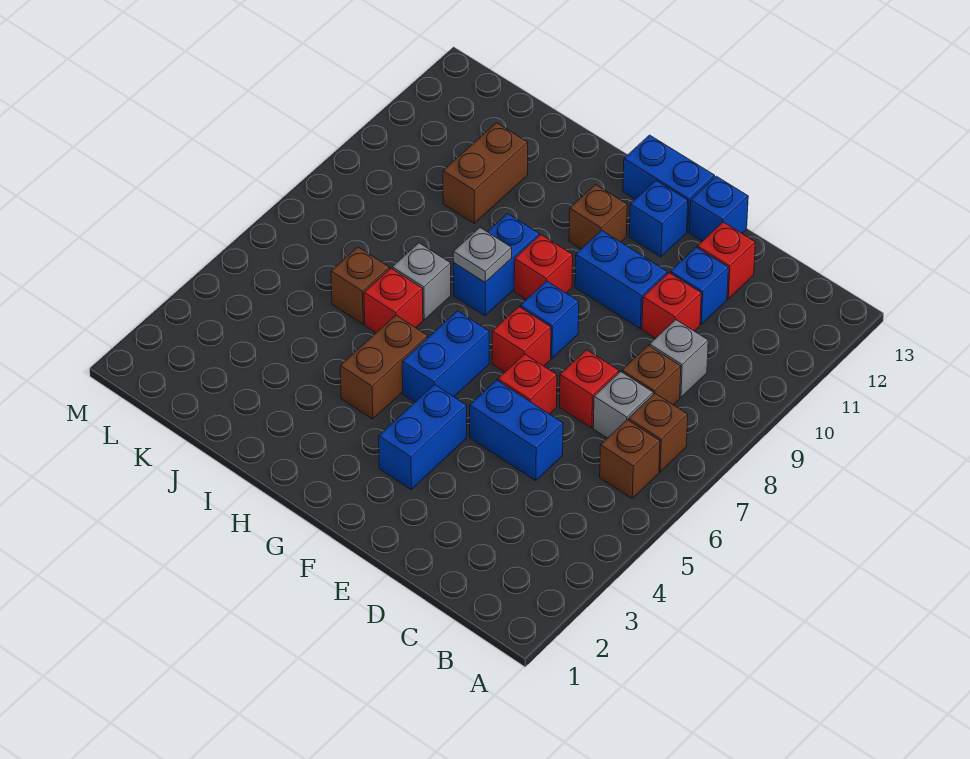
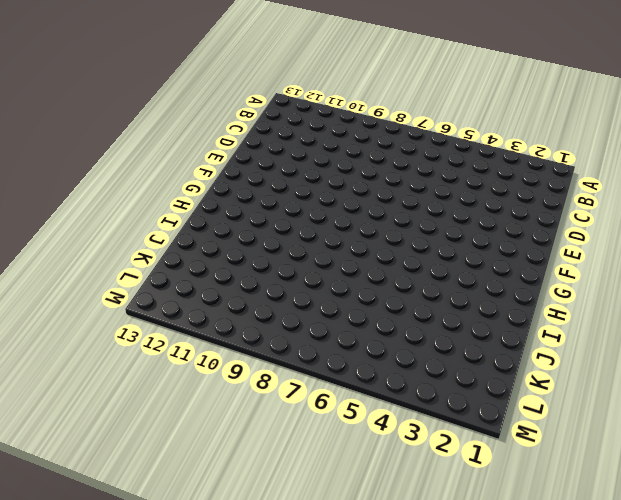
none -> brown brick B6 level 1
none -> brown brick B7 level 1
none -> grey brick C7 level 1

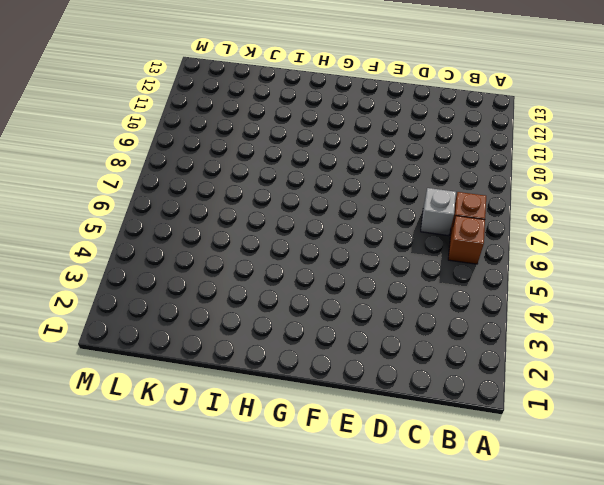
none -> brown brick C8 level 1
none -> grey brick C9 level 1
none -> blue brick D5:E5 level 1

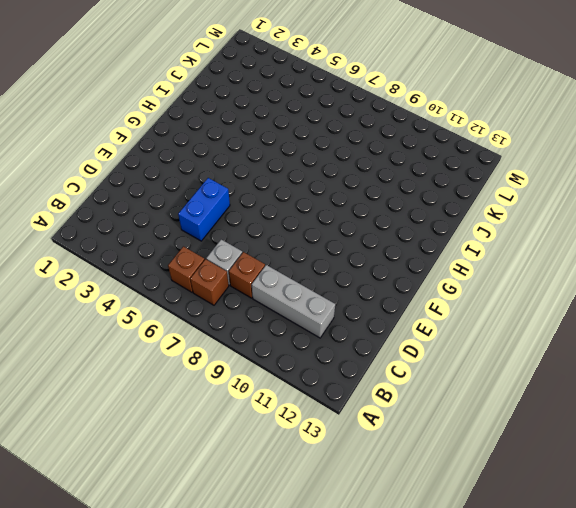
grey brick C9:C11 level 1 -> grey brick C9 level 1
none -> red brick D7 level 1
none -> red brick D10 level 1
none -> blue brick D11 level 1

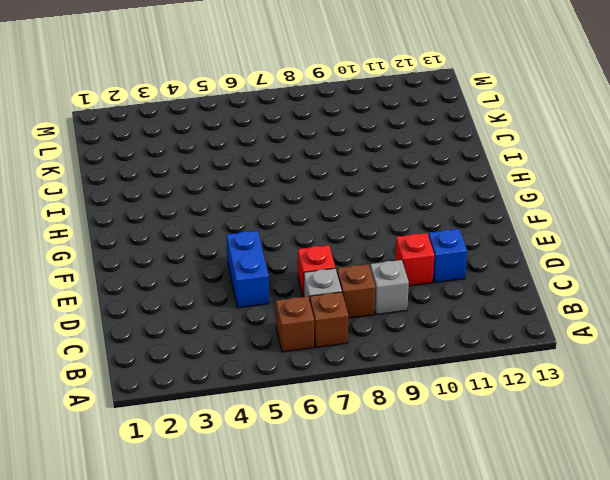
none -> red brick D12 level 1
none -> red brick E6 level 1
none -> blue brick E10:F10 level 1

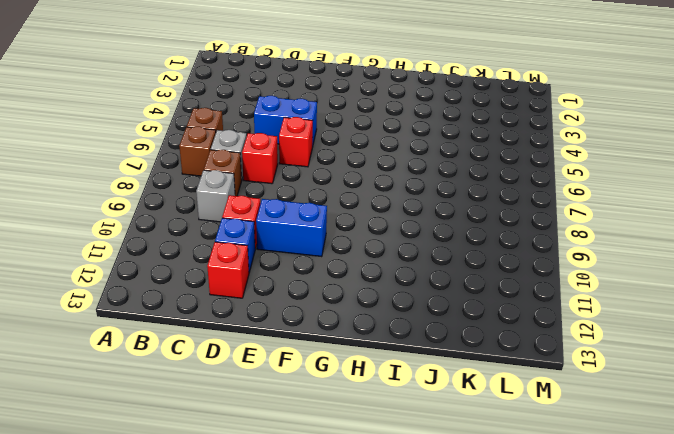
none -> blue brick E13 level 1
none -> blue brick F3:F4 level 1
none -> red brick F7 level 1

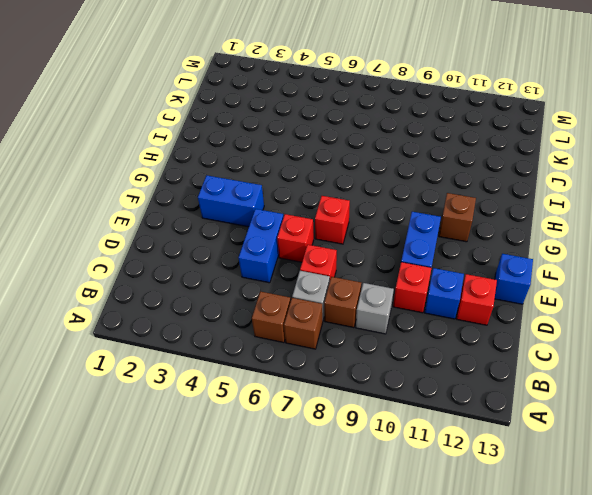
none -> blue brick F8 level 1
none -> blue brick F12 level 1
none -> blue brick F13:G13 level 1

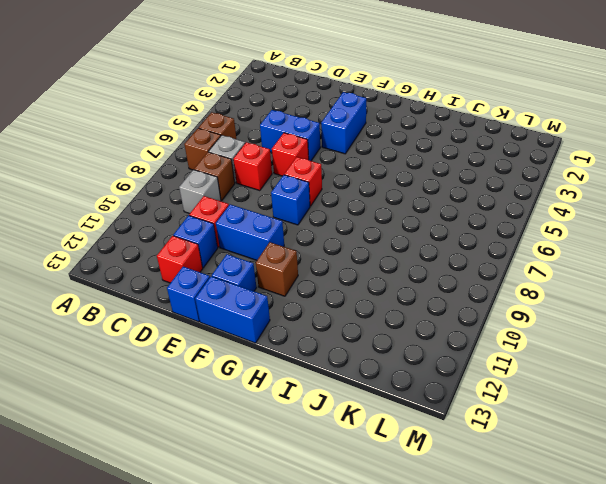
none -> blue brick G5:G6 level 1
none -> red brick G9 level 1
none -> brown brick H4:H5 level 1

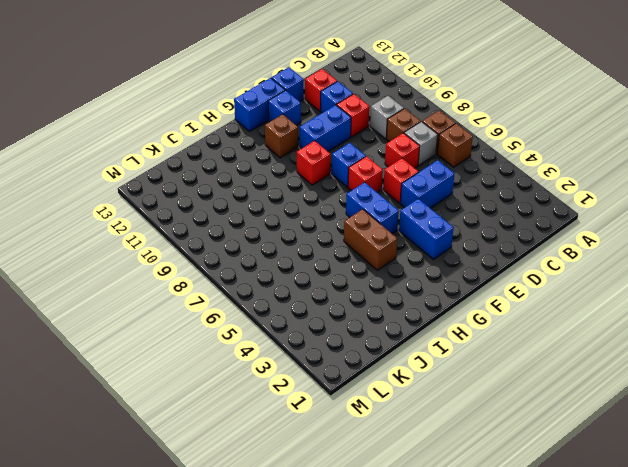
none -> blue brick H8:H9 level 1
none -> red brick I6 level 1
none -> grey brick I7 level 1

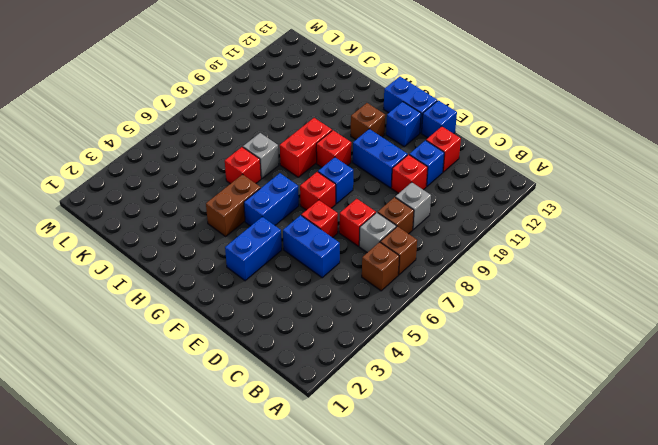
red brick H8:H9 level 1 -> blue brick H8:H9 level 1
none -> brown brick J6 level 1
none -> brown brick J10:J11 level 1
none -> grey plate H8 level 2

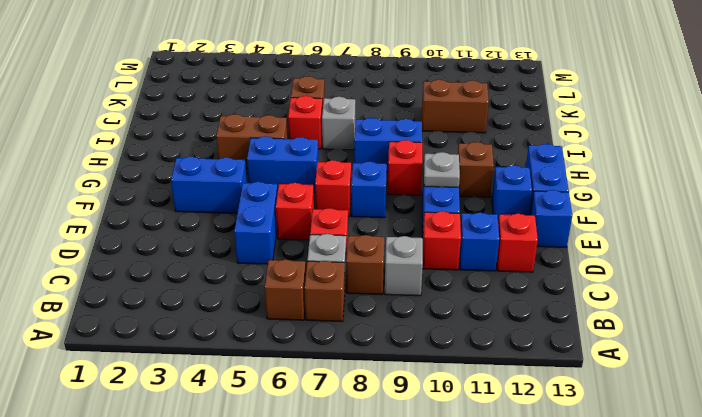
grey plate F10 level 2 -> grey plate H8 level 2

